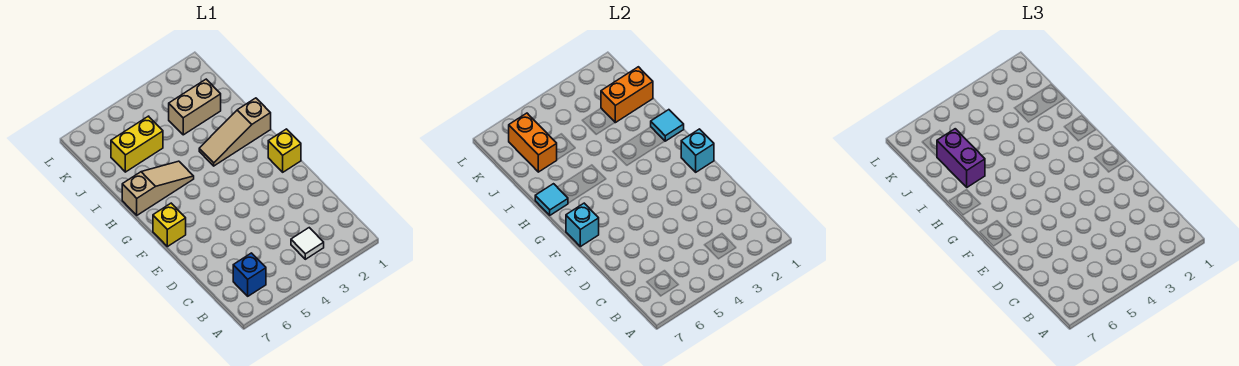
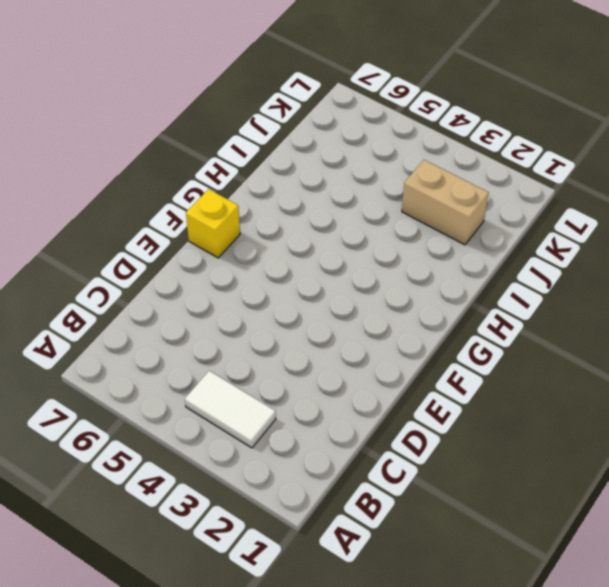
white tile B3:B4 level 1 -> white tile B3 level 1
none -> blue brick B6 level 1
none -> yellow brick F1 level 1
none -> tan slope H1:H3 level 1 top 1

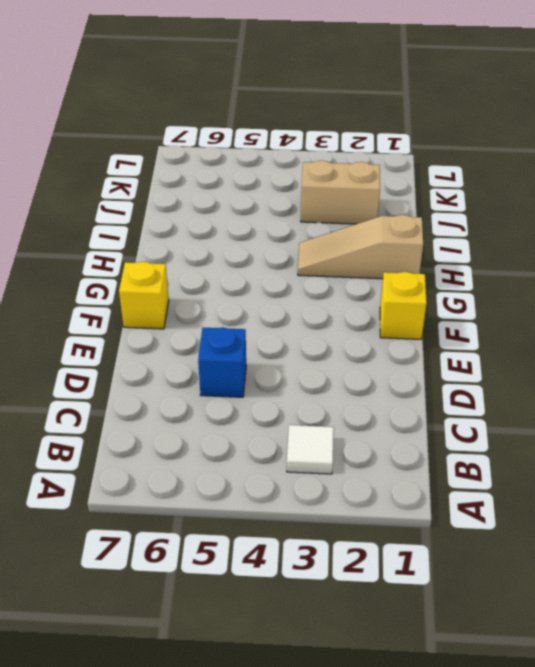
blue brick D5 level 1 -> blue brick B6 level 1
none -> tan slope H5:H7 level 1 top 7
none -> yellow brick J5:J6 level 1
none -> cyan brick F1 level 2

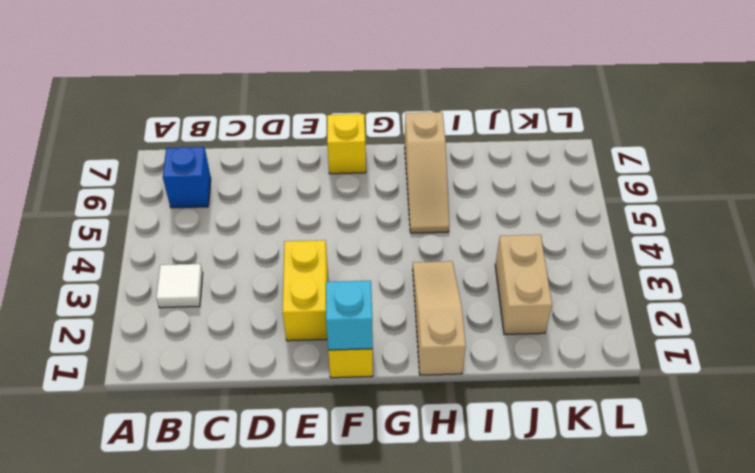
yellow brick E2:E3 level 1 -> yellow brick J5:J6 level 1
none -> cyan brick F7 level 2
none -> cyan tile H1 level 2
none -> cyan tile H7 level 2

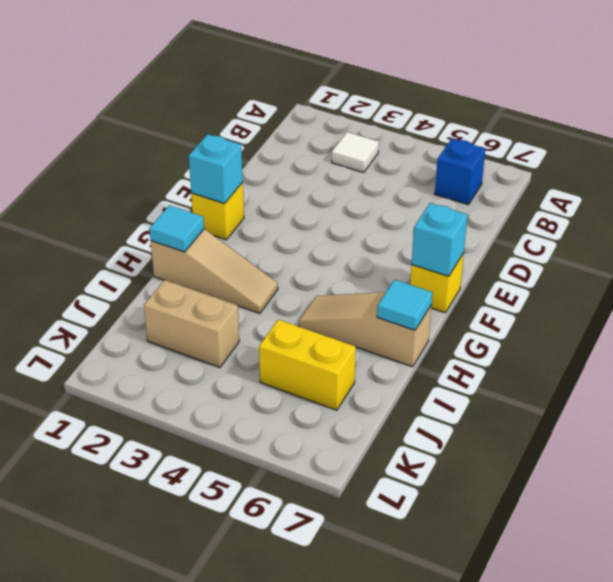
none -> orange brick J1:J2 level 2
none -> orange brick J6:K6 level 2
none -> purple brick I6:J6 level 3

